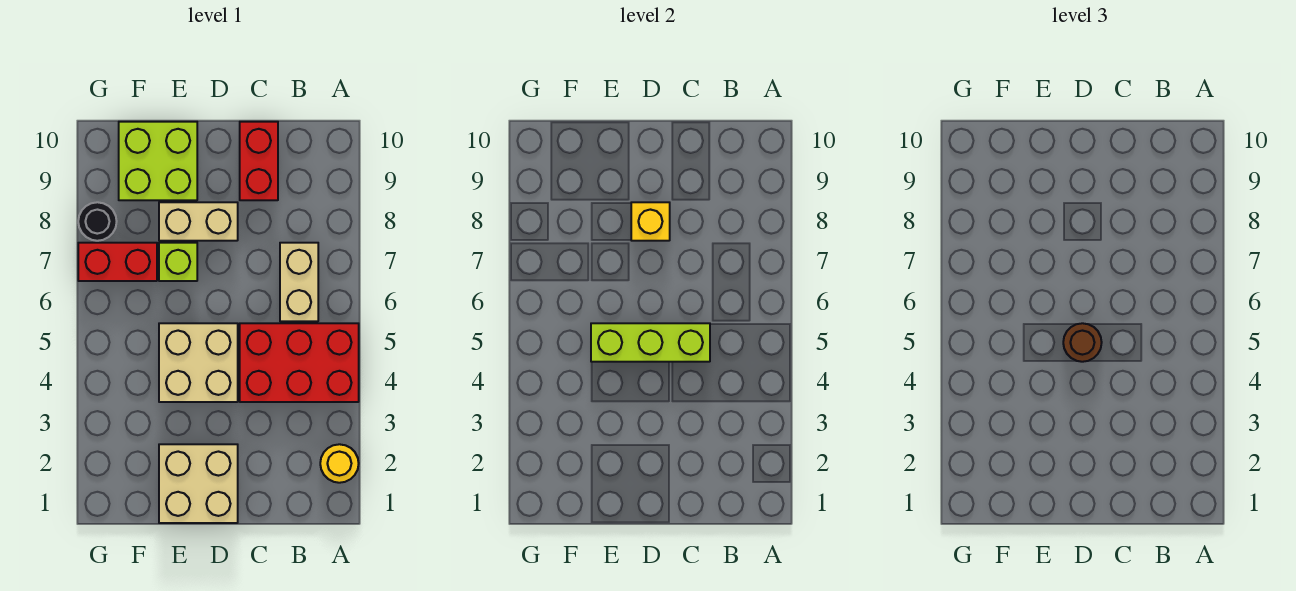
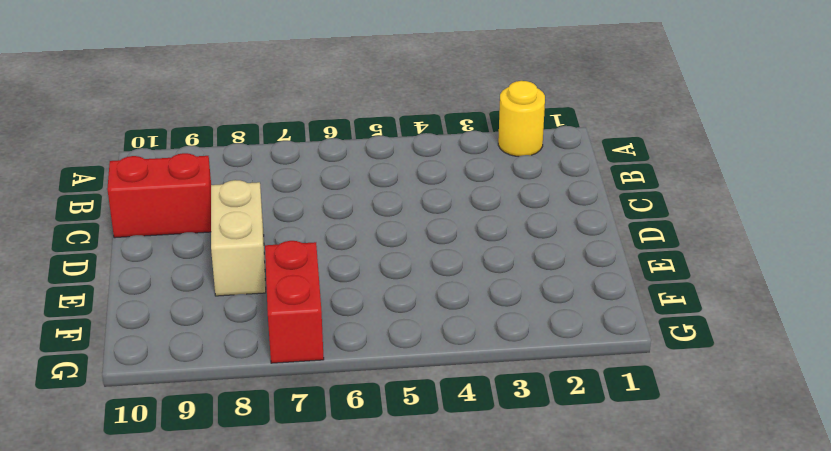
none -> red brick A4:C5 level 1
none -> tan brick B6:B7 level 1
none -> tan brick D1:E2 level 1

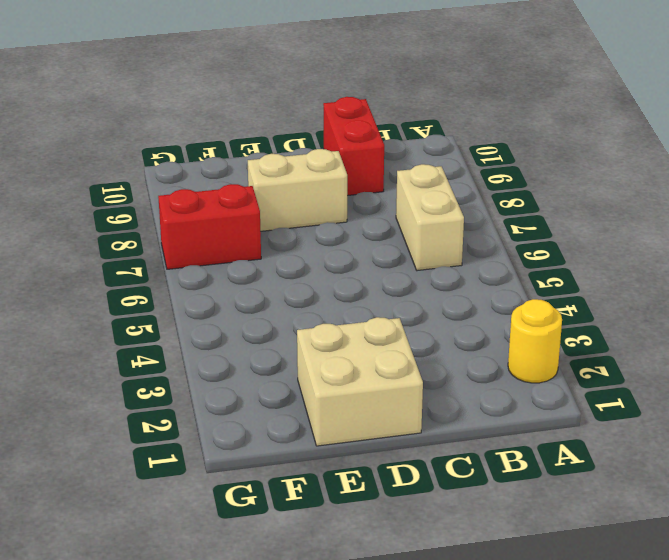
none -> red brick A4:C5 level 1
none -> tan brick D4:E5 level 1
none -> lime brick E7 level 1

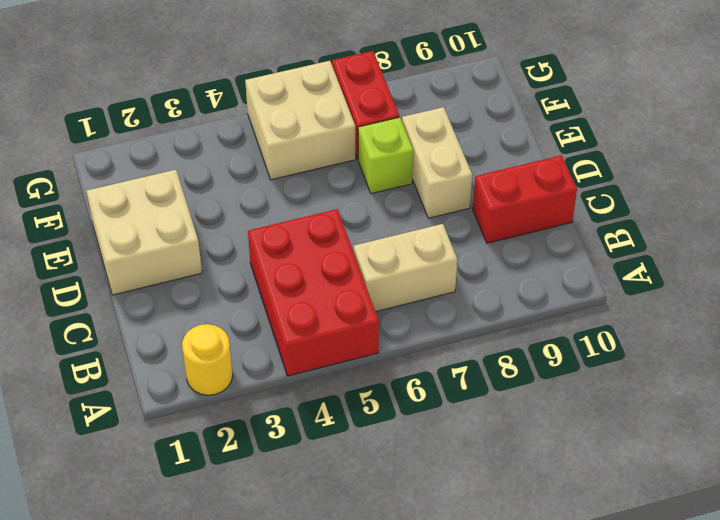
tan brick F5:G6 level 1 -> tan brick D4:E5 level 1
none -> lime brick E9:F10 level 1
none -> black round brick G8 level 1
none -> lime brick C5:E5 level 2

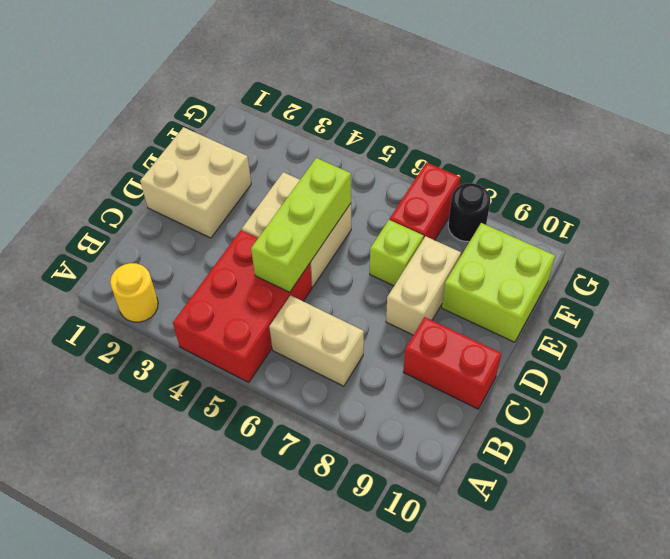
none -> yellow brick D8 level 2
none -> brown round brick D5 level 3

